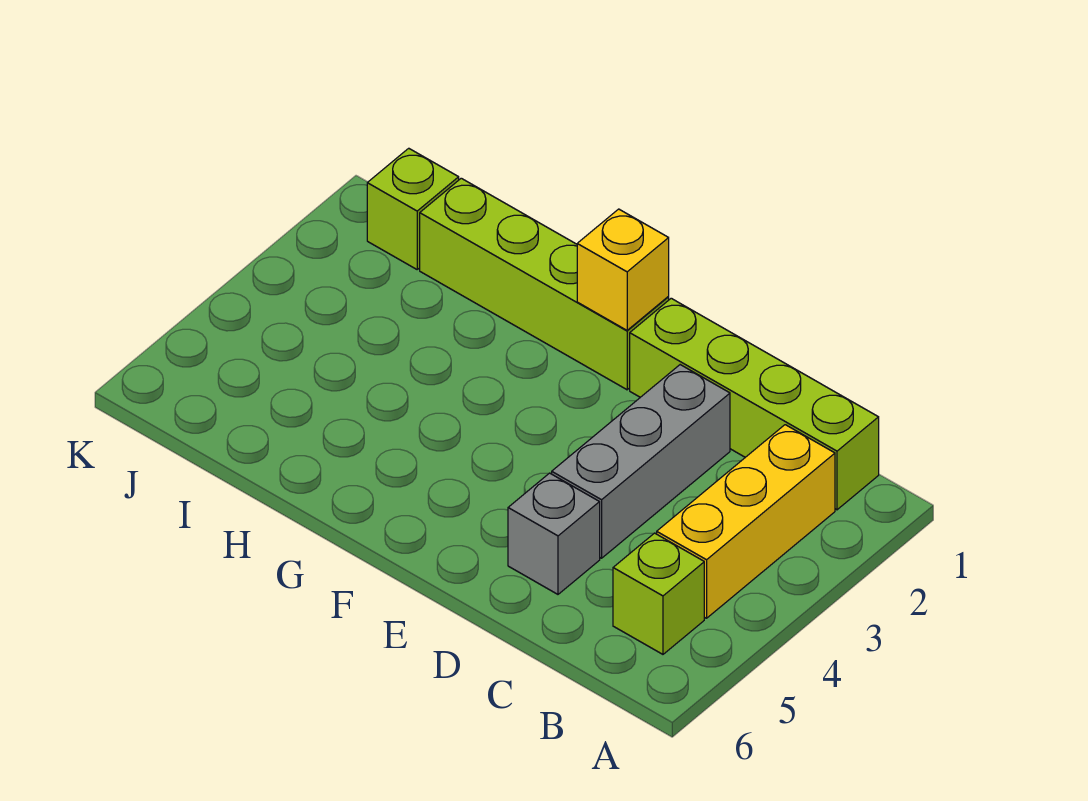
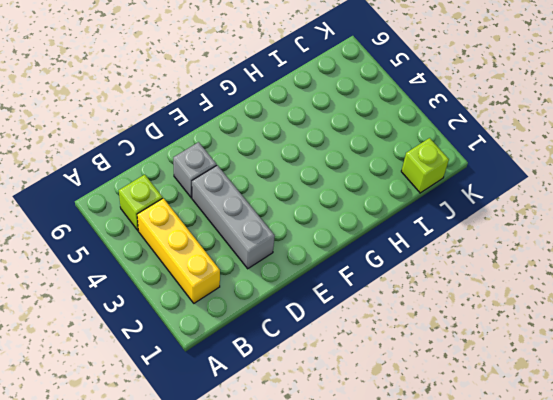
none -> lime brick B1:E1 level 1
none -> lime brick F1:I1 level 1

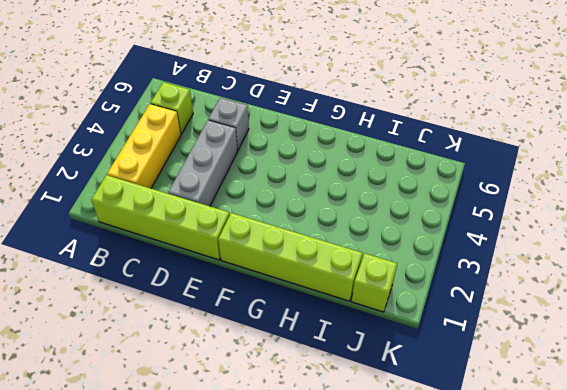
none -> yellow brick F1 level 2

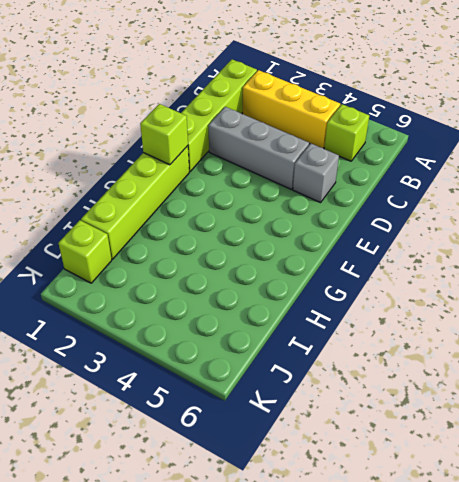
lime brick F1 level 2 -> yellow brick F1 level 2

